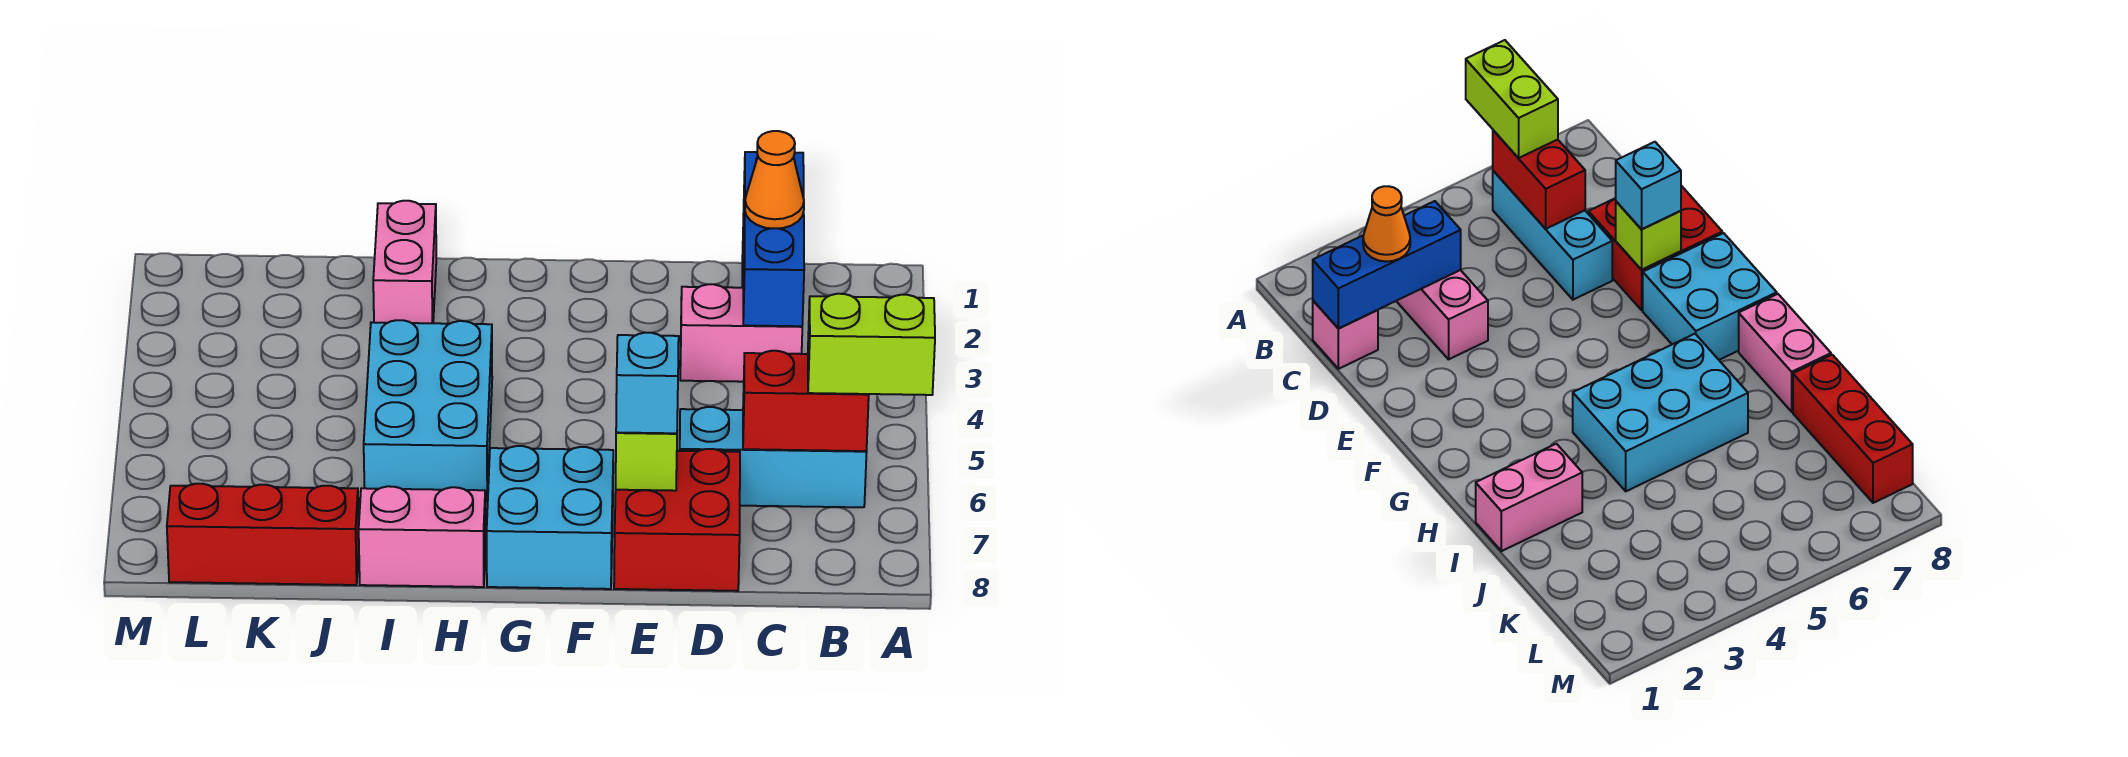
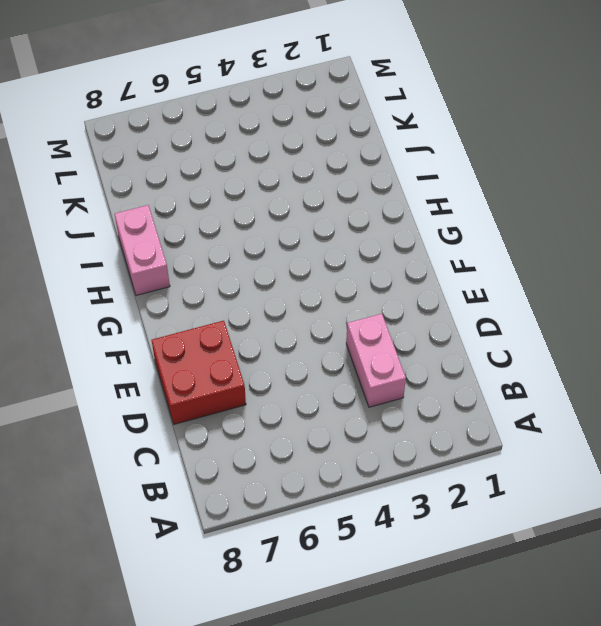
none -> cyan brick B6:D6 level 1
none -> pink brick C1 level 1
none -> cyan brick F7:G8 level 1

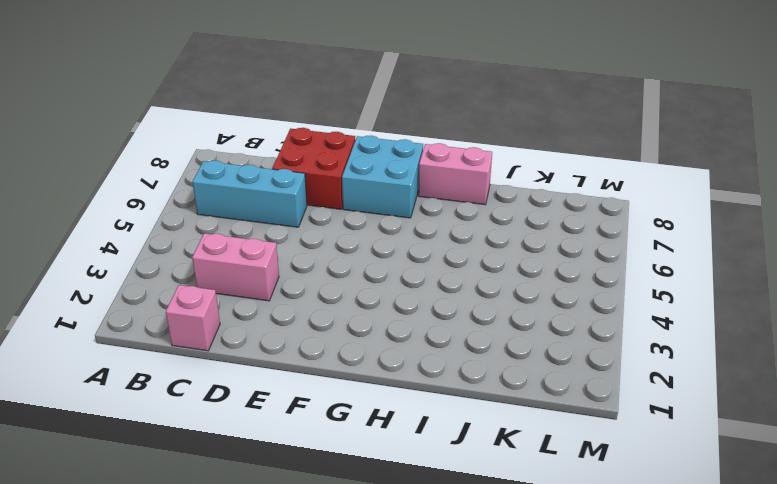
none -> cyan brick H4:I6 level 1
none -> pink brick I1:I2 level 1
none -> red brick J8:L8 level 1

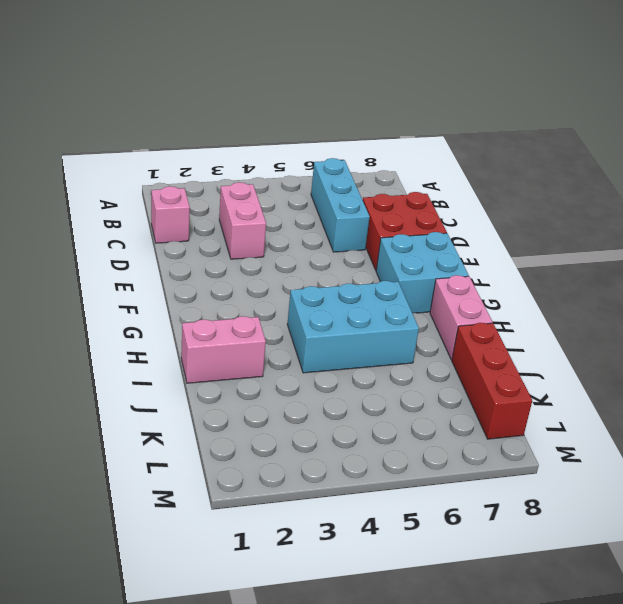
none -> red brick B6:C6 level 2
none -> blue brick C1:C3 level 2
none -> lime brick E7 level 2

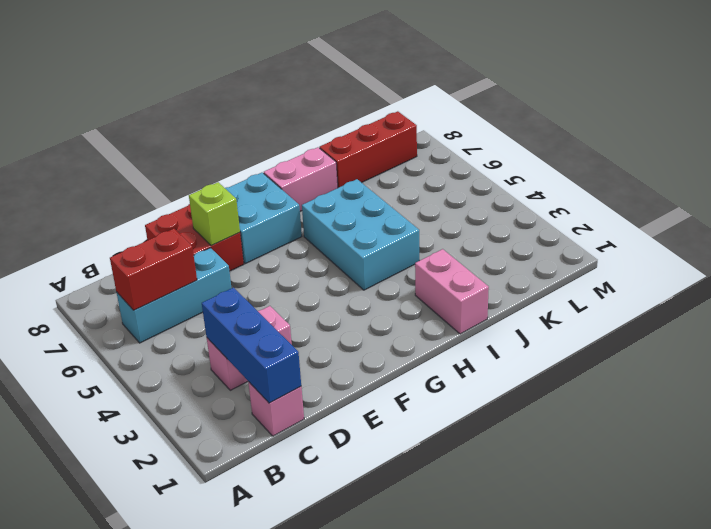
none -> lime brick A6:B6 level 3
none -> orange cone C2 level 3
none -> cyan brick E7 level 3

